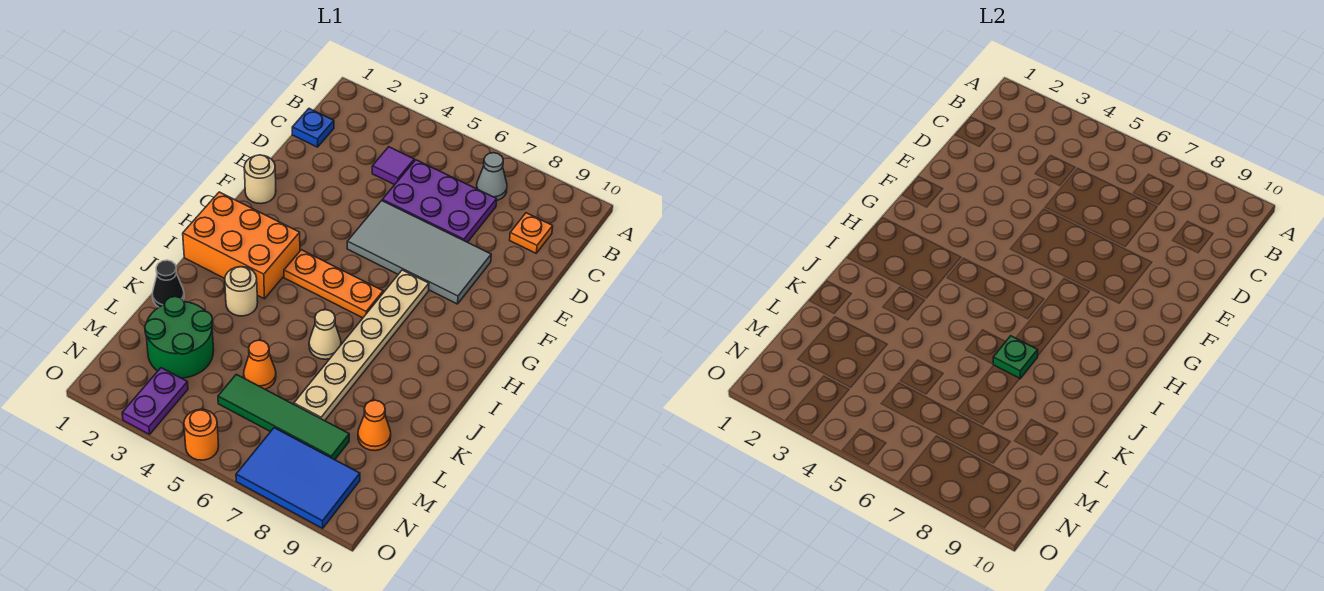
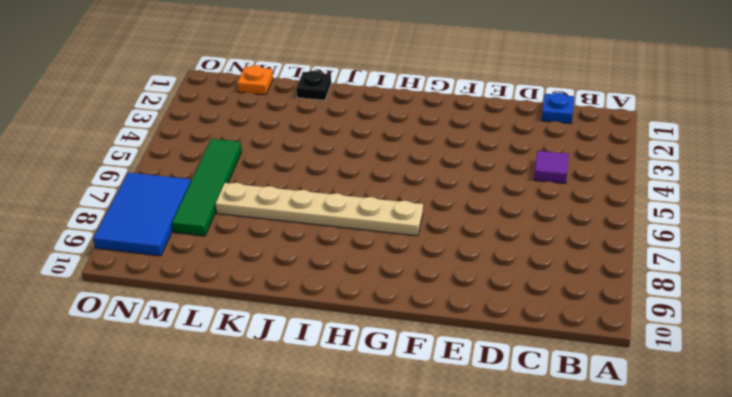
black plate K1 level 1 -> black cone K1 level 1
orange plate M1 level 1 -> orange plate C9 level 1
none -> grey cone B7 level 1
none -> purple plate C5:D7 level 1
none -> grey tile E5:F8 level 1

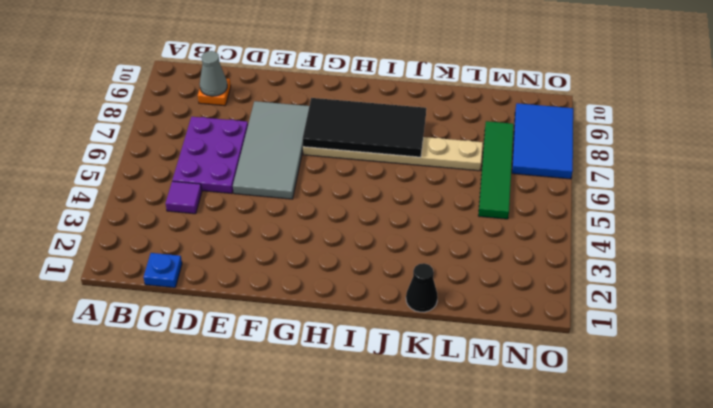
grey cone C9 level 2 -> grey cone B7 level 1
black tile G7:J8 level 2 -> green plate J7 level 2
none -> tan round brick F1 level 1
none -> orange brick H1:I3 level 1
none -> orange plate H4:H6 level 1

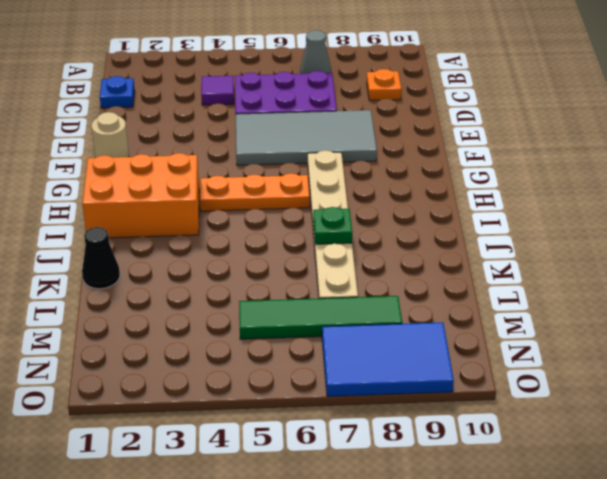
none -> tan round brick J3 level 1
none -> tan cone J6 level 1
none -> green round brick L2:M3 level 1

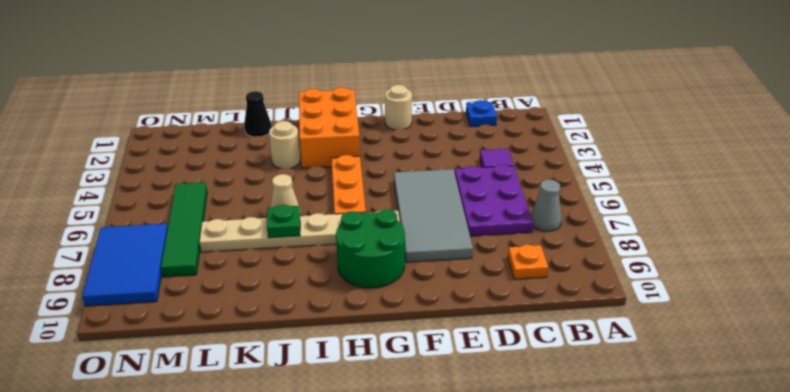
green round brick G8:H9 level 1 -> green round brick L2:M3 level 1
none -> orange cone L5 level 1
none -> orange cone L9 level 1
none -> purple plate N3:O3 level 1

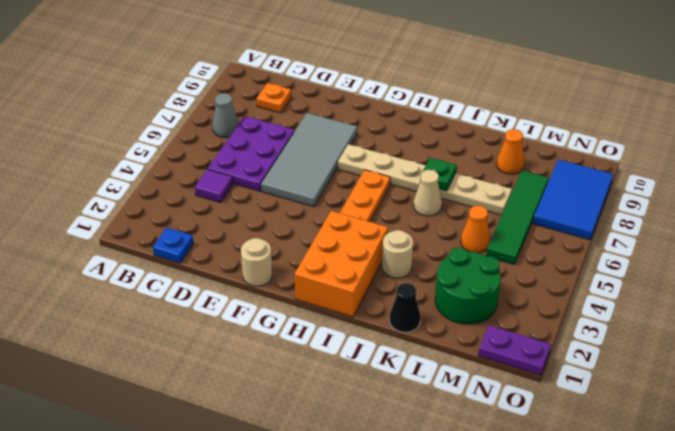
purple plate N1:O1 level 1 -> purple plate N3:O3 level 1
none -> orange round brick O5 level 1

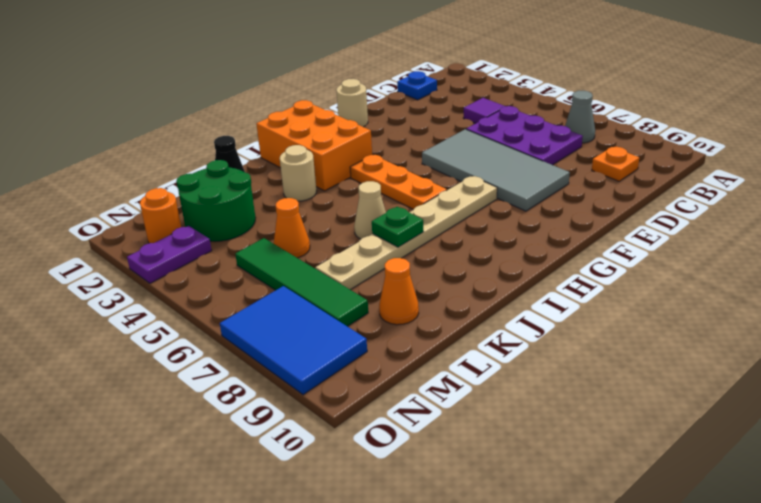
orange round brick N2 level 1 -> orange round brick O5 level 1

